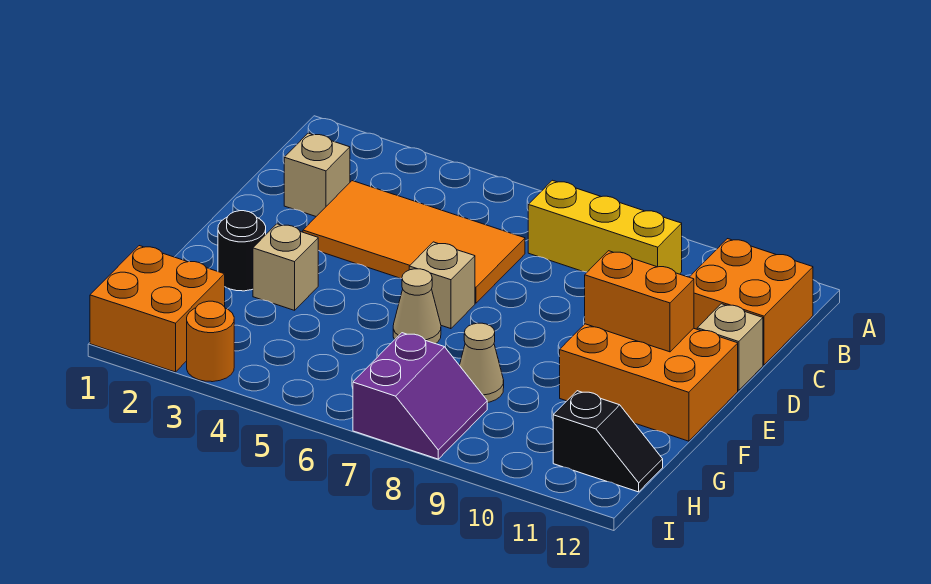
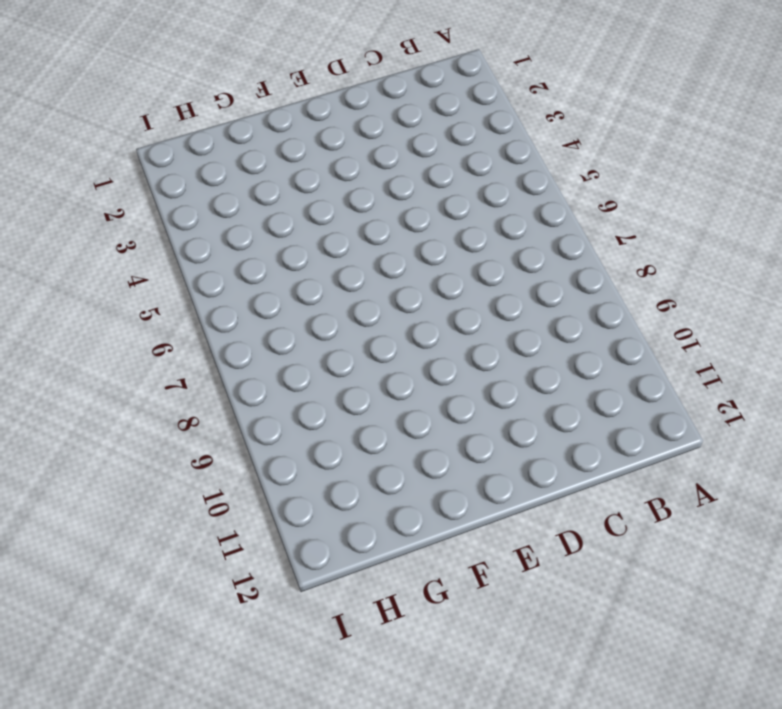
none -> yellow brick B7:B9 level 1
none -> orange brick B11:C12 level 1
none -> tan brick C2 level 1

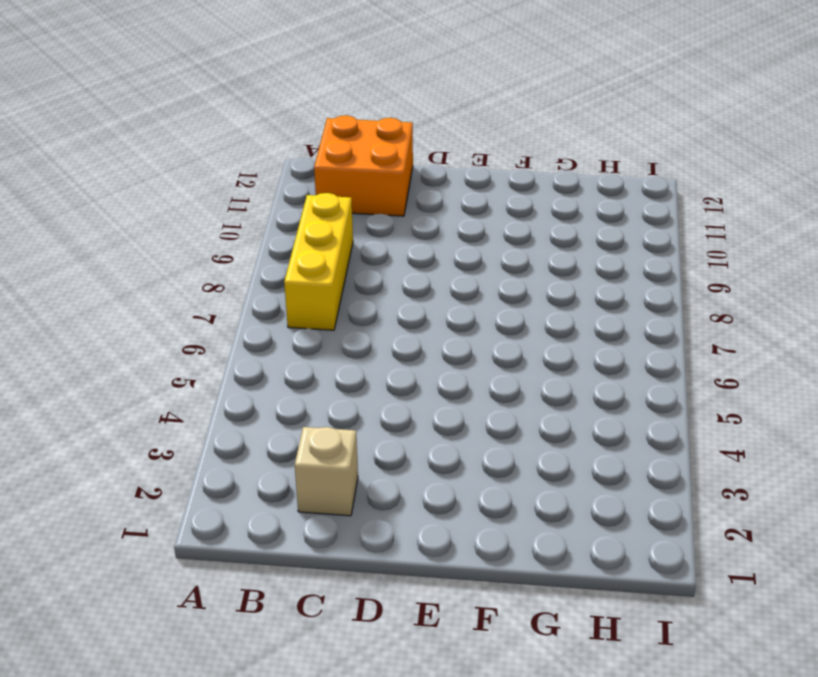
none -> orange tile C3:D6 level 1
none -> tan brick D12 level 1
none -> tan brick E6 level 1

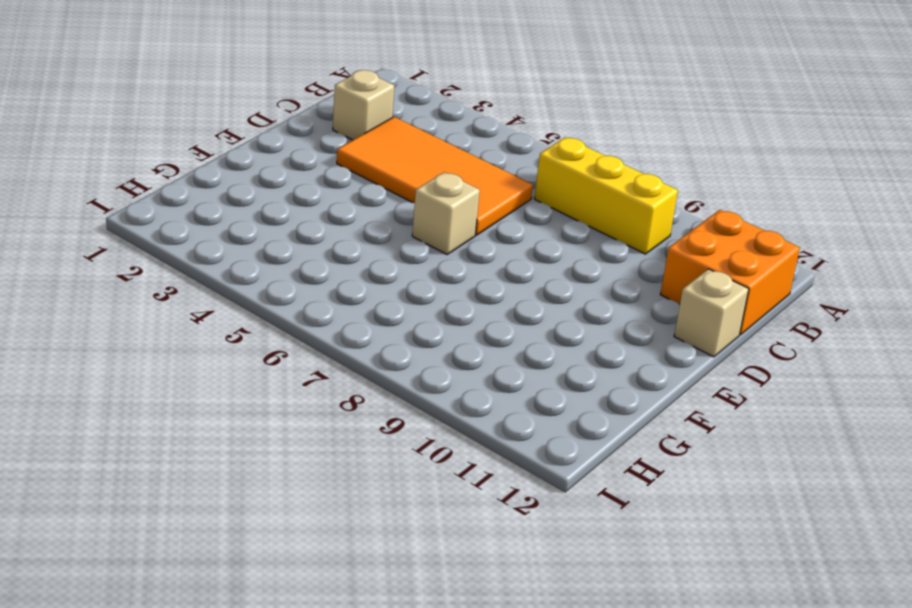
none -> orange brick E10:F12 level 1
none -> black round brick F2 level 1
none -> tan brick F3 level 1

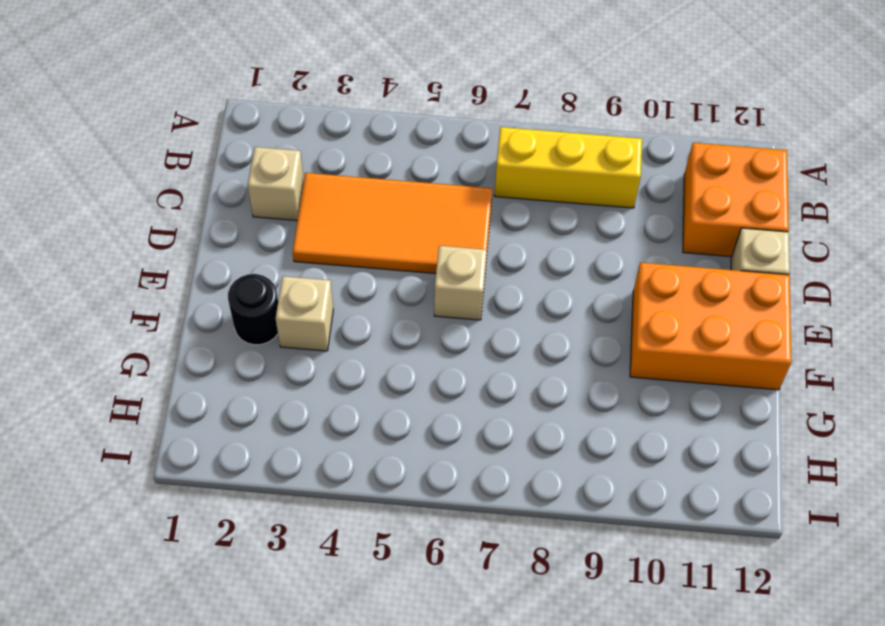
none -> tan cone F6 level 1
none -> tan cone G8 level 1
none -> orange brick H1:I2 level 1

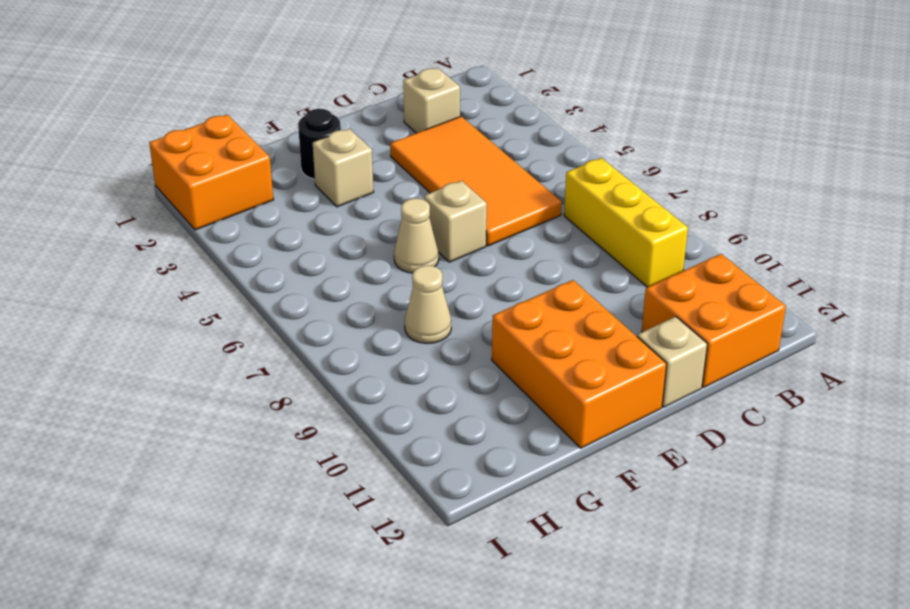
none -> purple slope H7:I8 level 1 top 7
none -> black slope H11:H12 level 1 top 11
none -> orange round brick I3 level 1

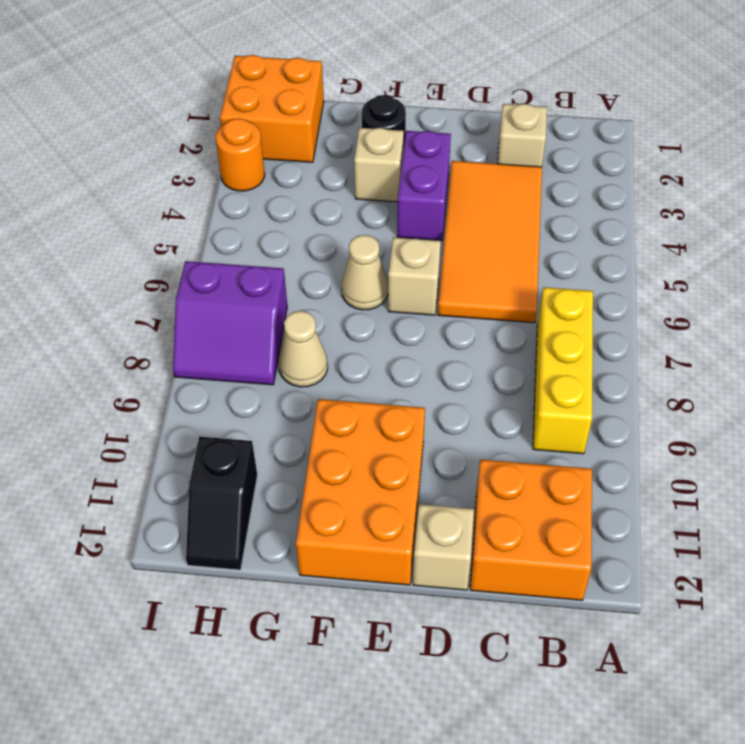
purple brick E3:E4 level 1 -> none
none -> orange brick E10:E11 level 2

